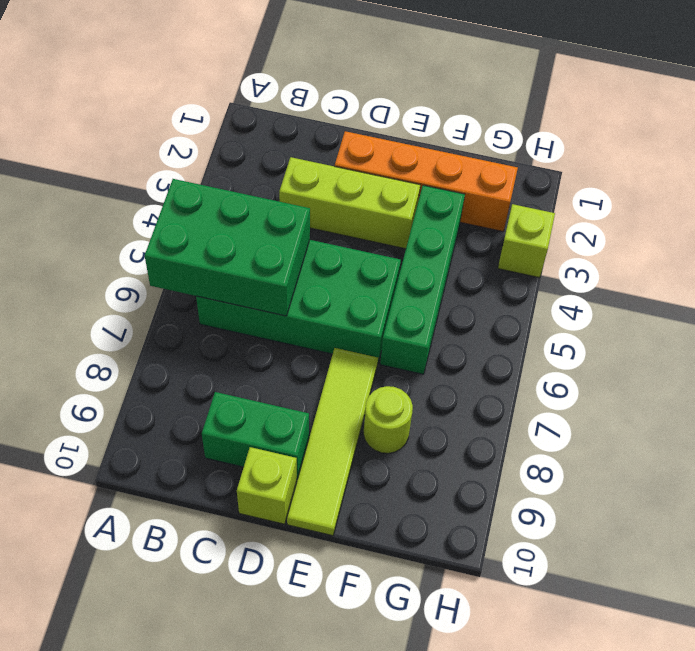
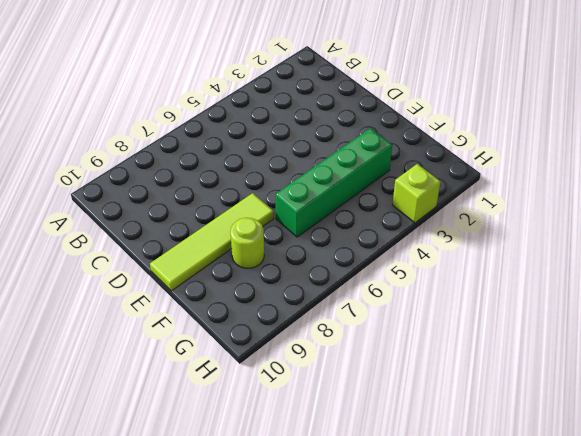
none -> green brick B5:E6 level 1
none -> lime brick C3:E3 level 1

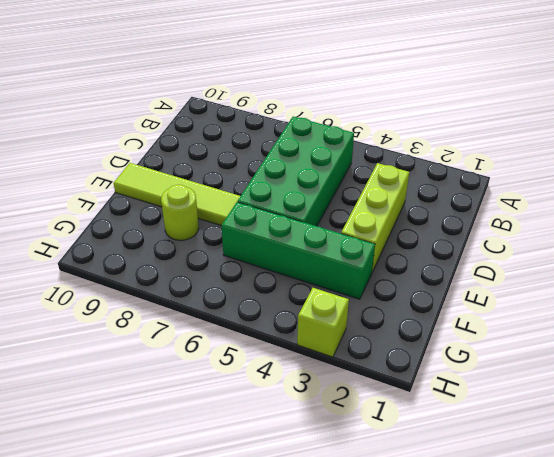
none -> green brick C9:D9 level 1
none -> orange brick D2:G2 level 1

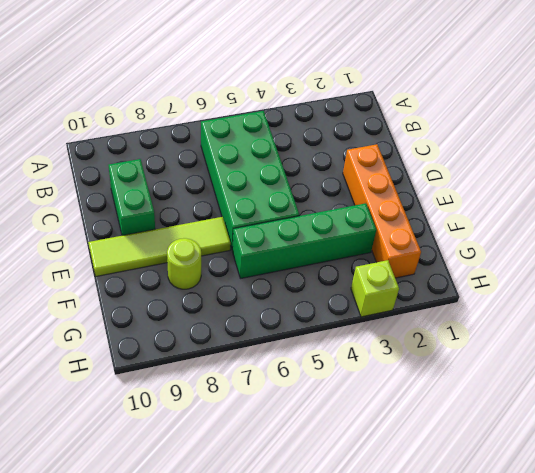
none -> lime brick C3:E3 level 1
none -> lime brick D10 level 1

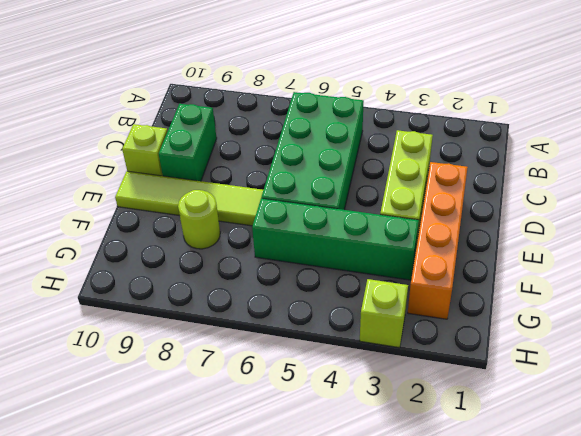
none -> green brick A5:C6 level 2

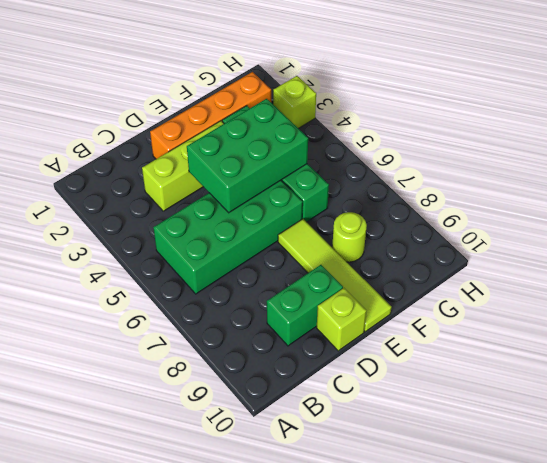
green brick D4:F5 level 2 -> green brick A5:C6 level 2

